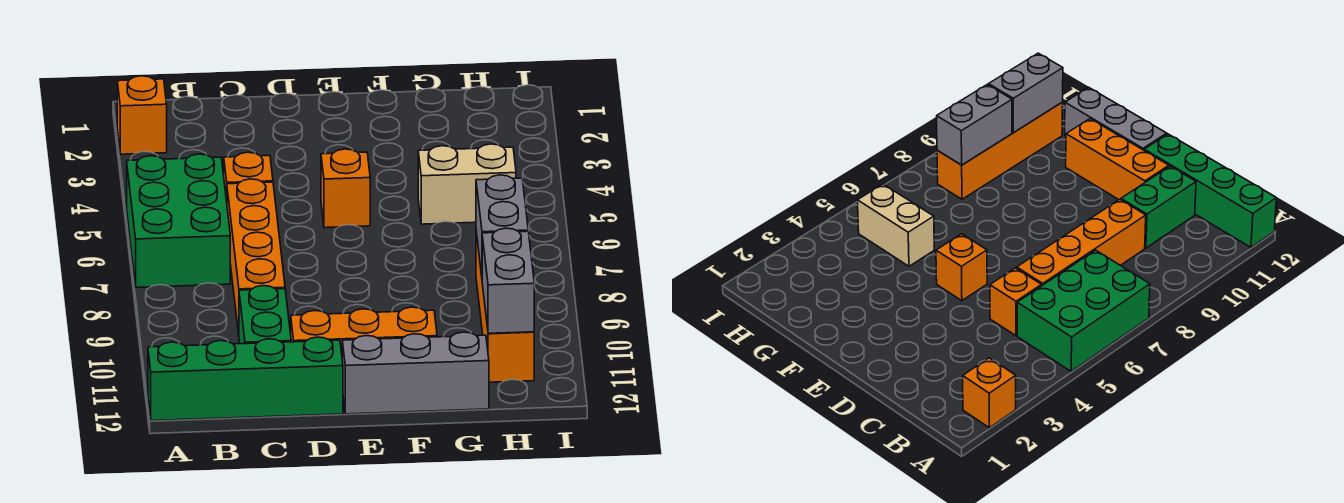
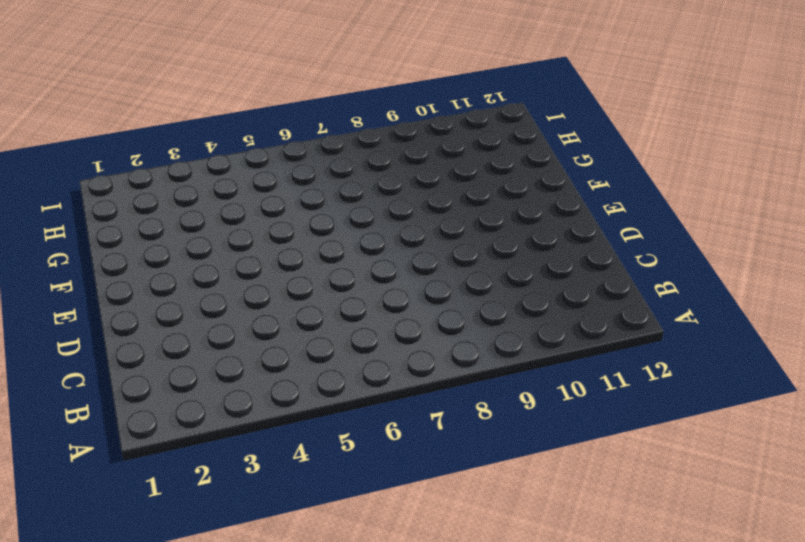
none -> orange brick A2 level 1
none -> green brick A5:B7 level 1
none -> green brick A12:D12 level 1

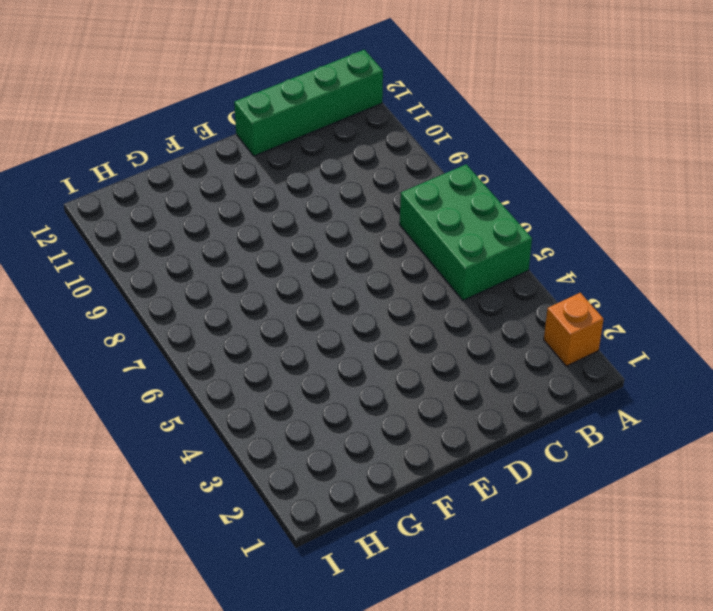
none -> orange brick C5 level 1
none -> orange brick C6:C9 level 1
none -> green brick C10:C11 level 1

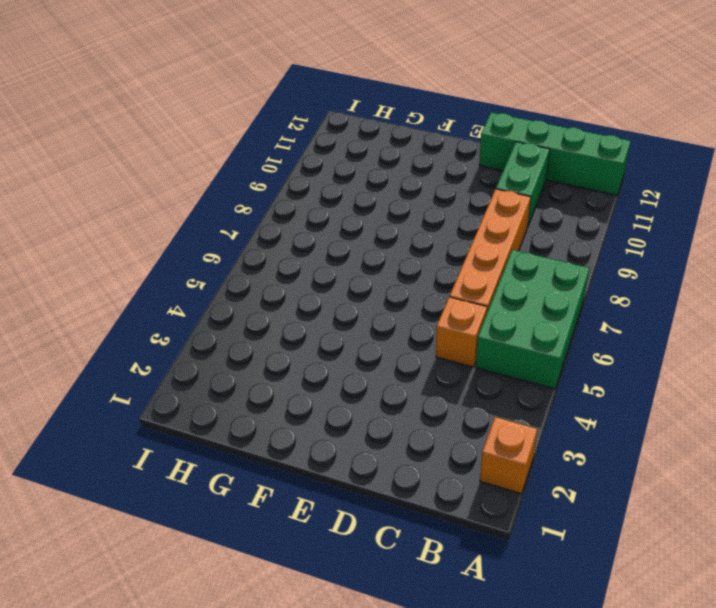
none -> orange brick D11:F11 level 1
none -> orange brick E5 level 1
none -> grey brick E12:G12 level 1

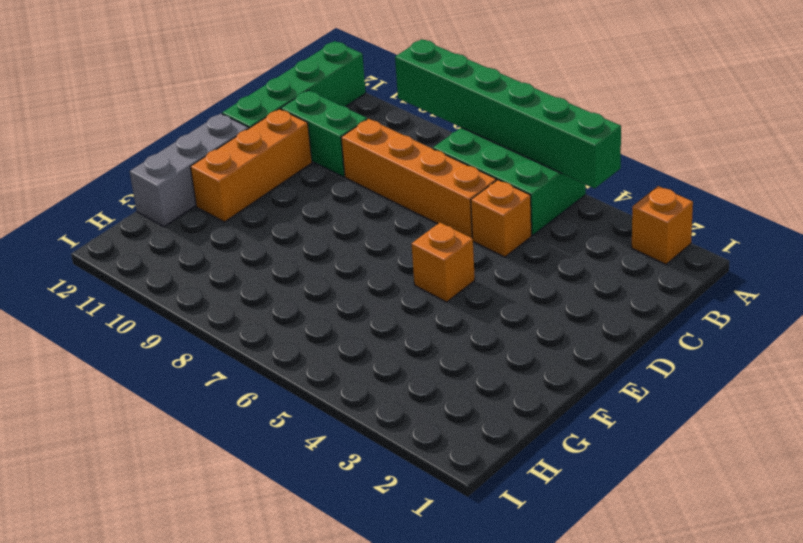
green brick A4:A9 level 2 -> none
none -> tan brick G5:H5 level 1
none -> orange brick H8:H11 level 1
none -> grey brick H8:H9 level 2

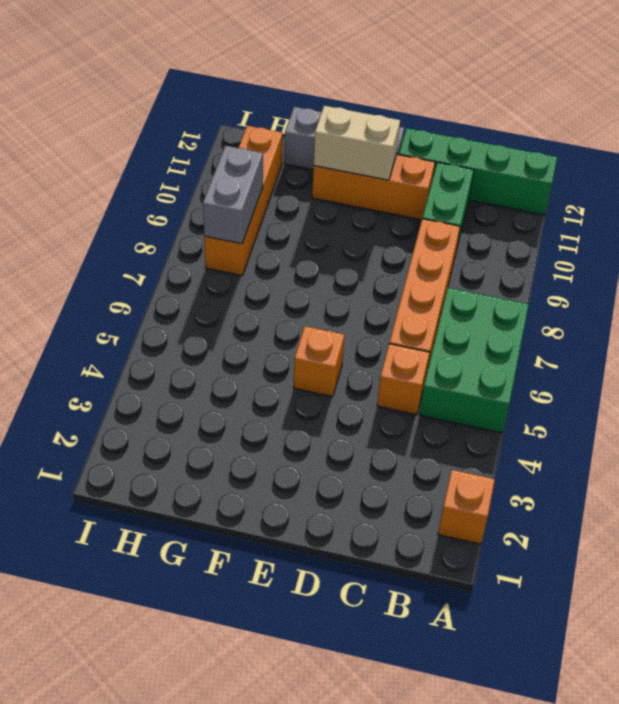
tan brick E11:F11 level 2 -> tan brick G5:H5 level 1
none -> grey brick H10:H11 level 2

